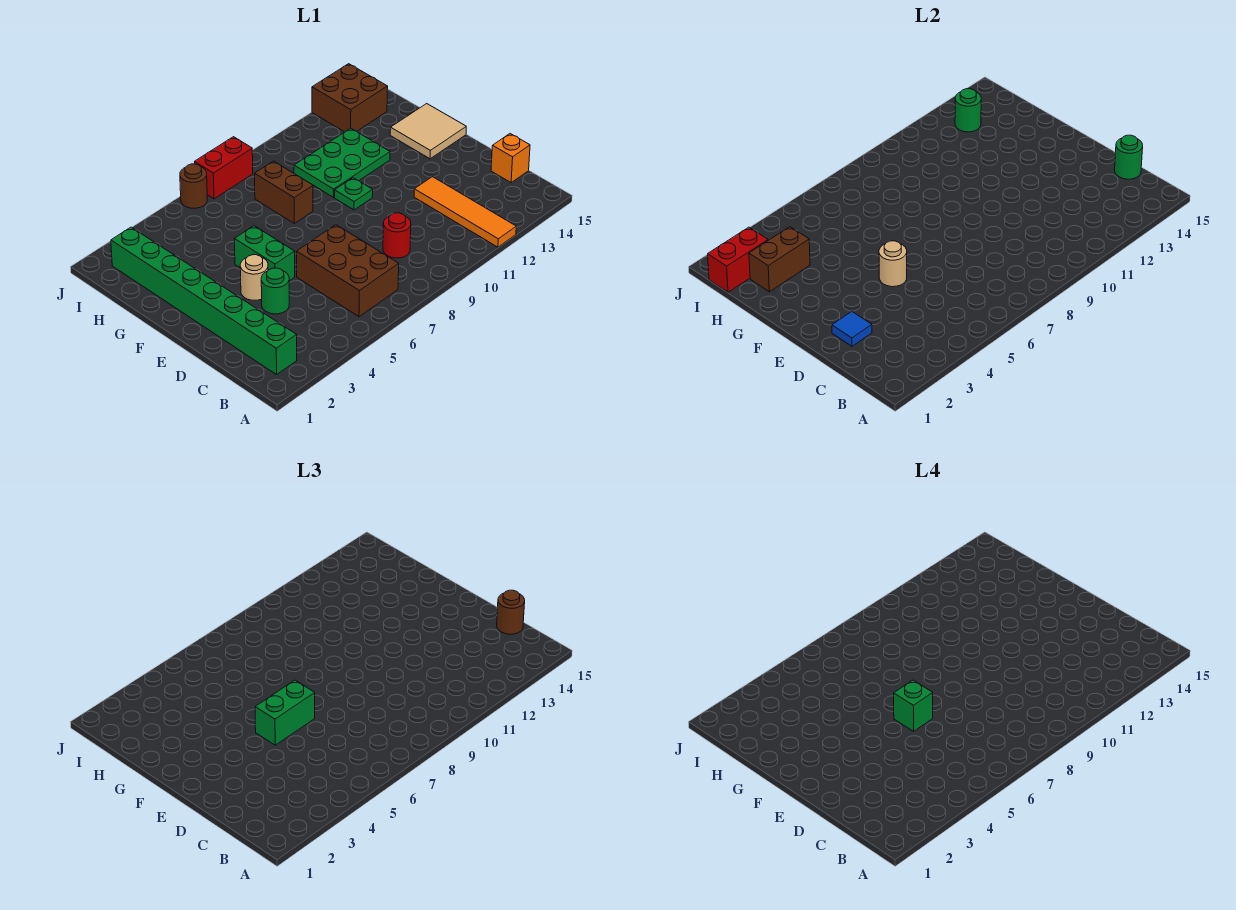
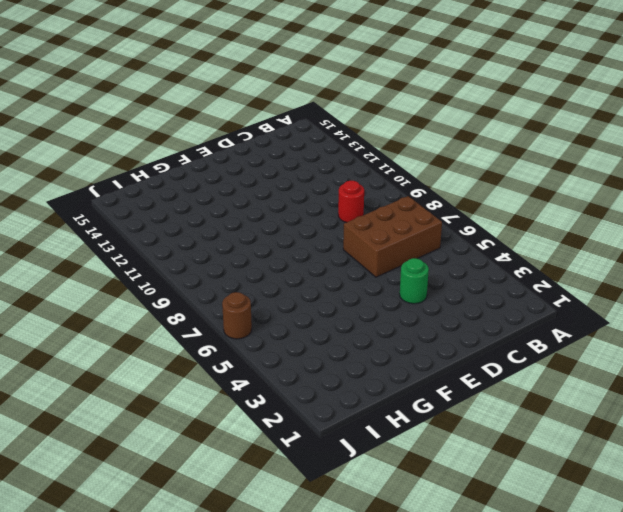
none -> orange tile A12:D12 level 1
none -> green brick B2:I2 level 1
none -> orange brick C15 level 1

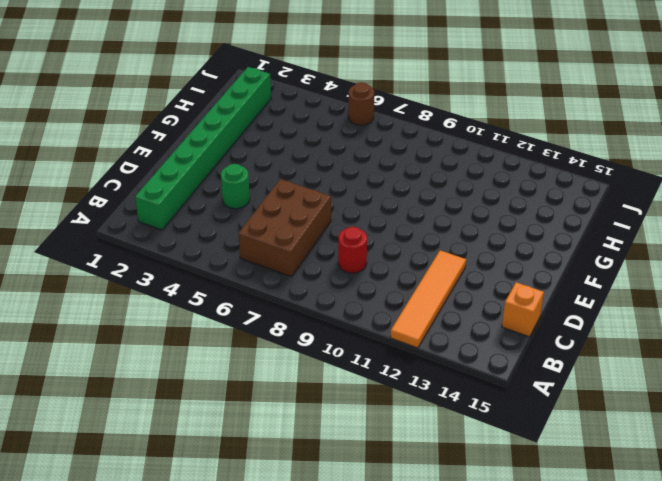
none -> tan round brick E4 level 1
none -> green brick E5:F5 level 1
none -> green plate F10 level 1

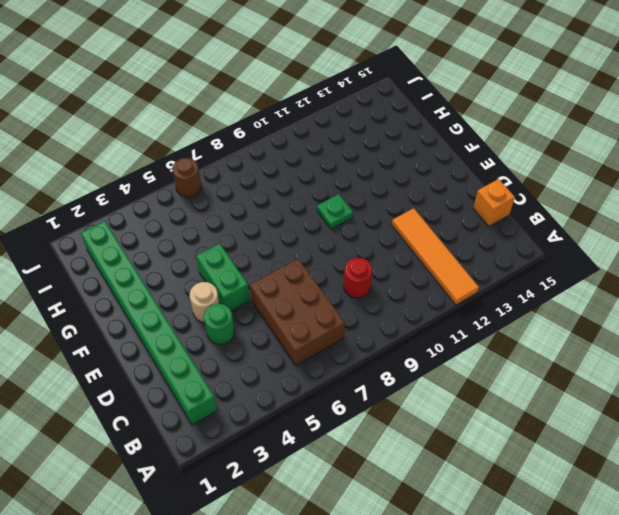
none -> tan tile F14:G15 level 1
none -> brown brick G8:H8 level 1
none -> green plate G10:H12 level 1

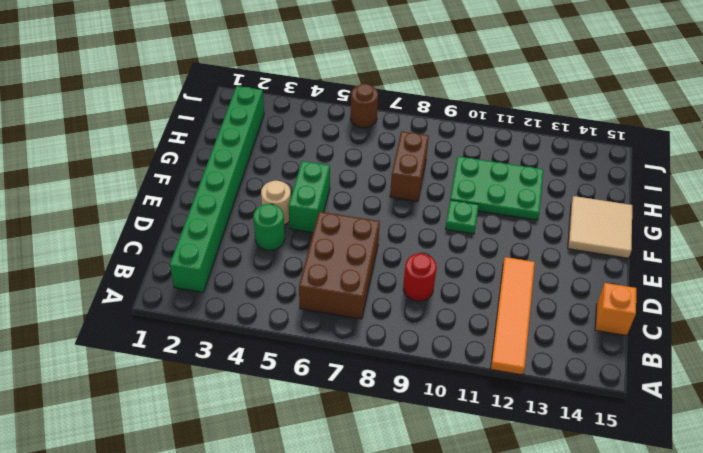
none -> brown brick I13:J14 level 1
none -> red brick J7:J8 level 1
none -> green round brick C15 level 2

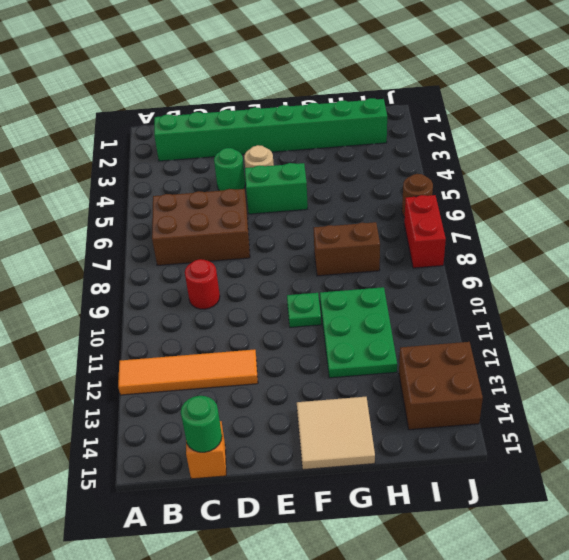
none -> blue tile D2 level 2
none -> tan round brick E5 level 2
none -> brown brick H2:H3 level 2

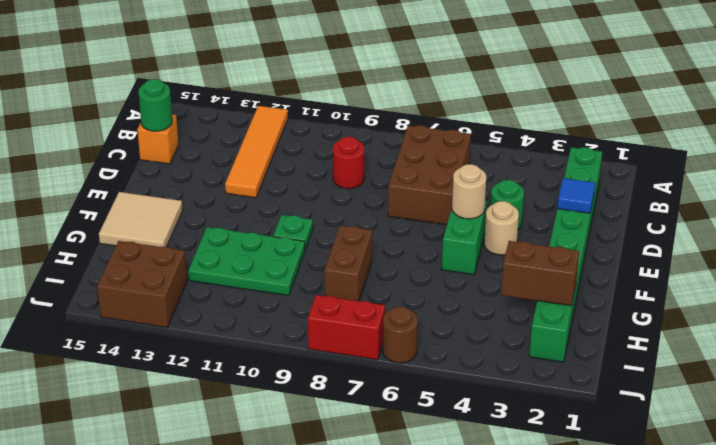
none -> red brick I1:I2 level 2
none -> green round brick I13 level 2
none -> brown round brick C15 level 3

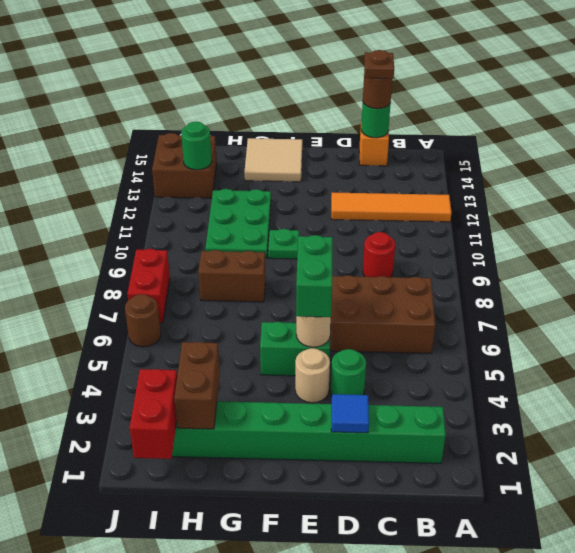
brown plate C15 level 4 -> none
none -> green brick E6 level 4

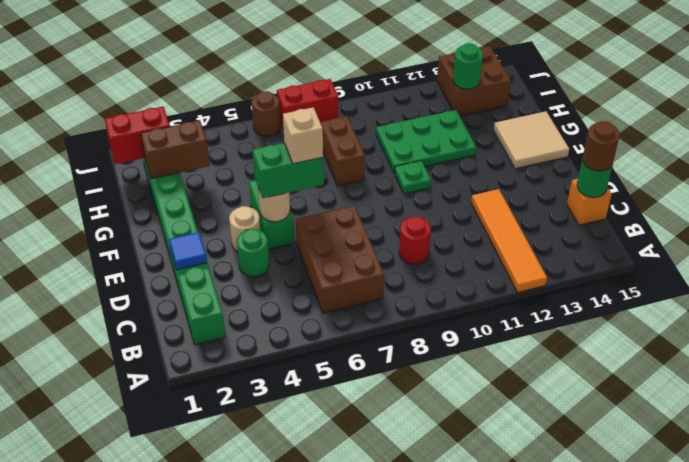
tan brick E6 level 4 -> green brick E6 level 4

